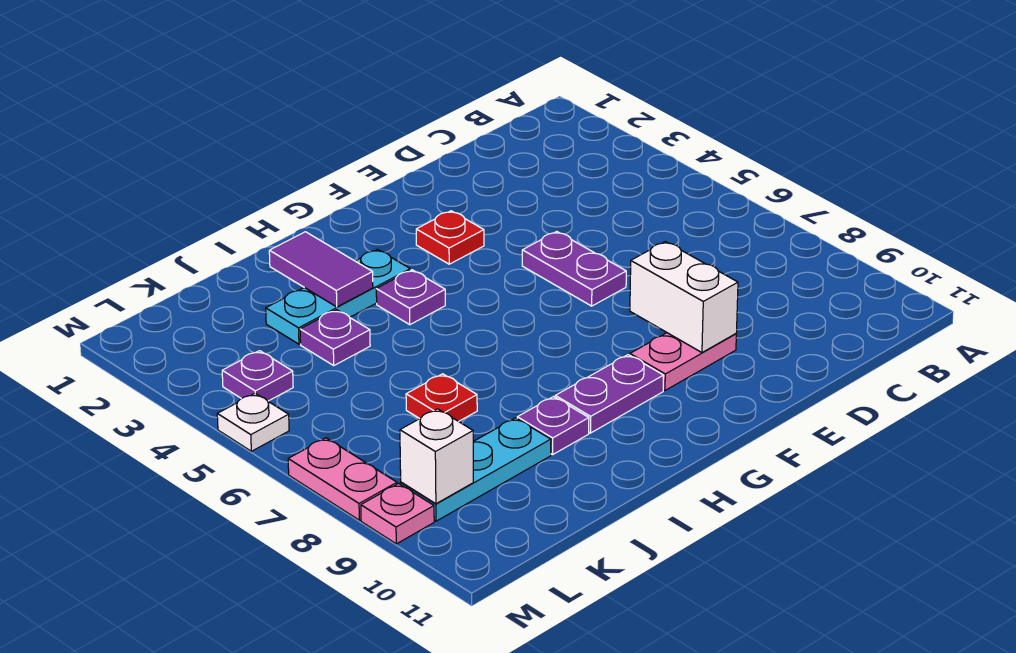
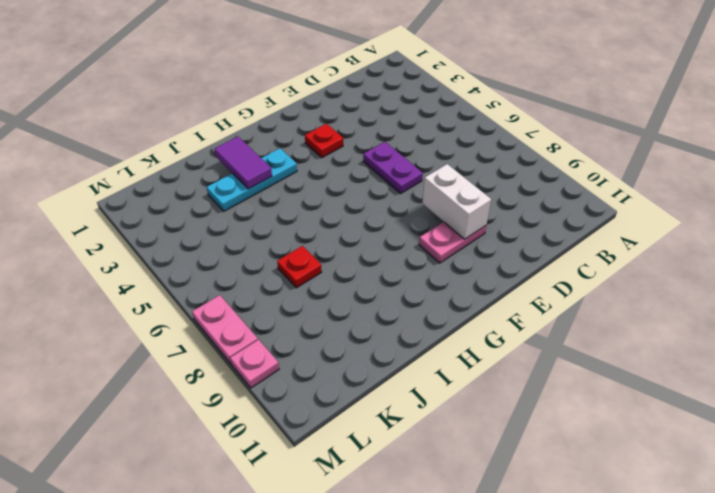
none -> purple plate G9:H9 level 1
none -> purple plate H4 level 1
none -> purple plate I9 level 1

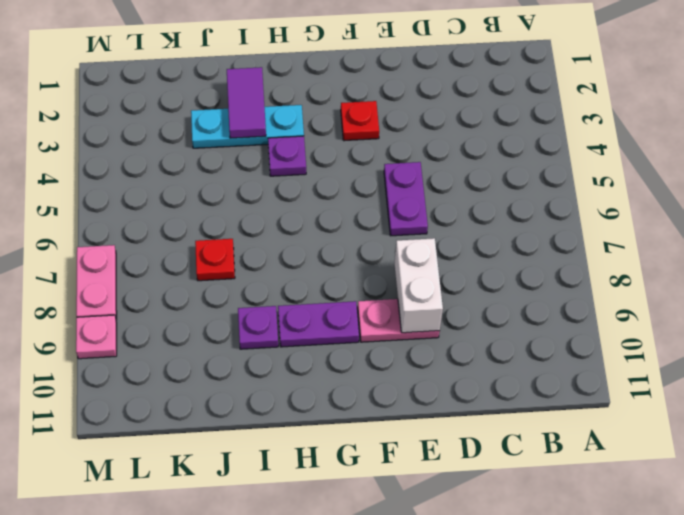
none -> purple plate J4 level 1
none -> cyan plate J9:L9 level 1
none -> purple plate L4 level 1

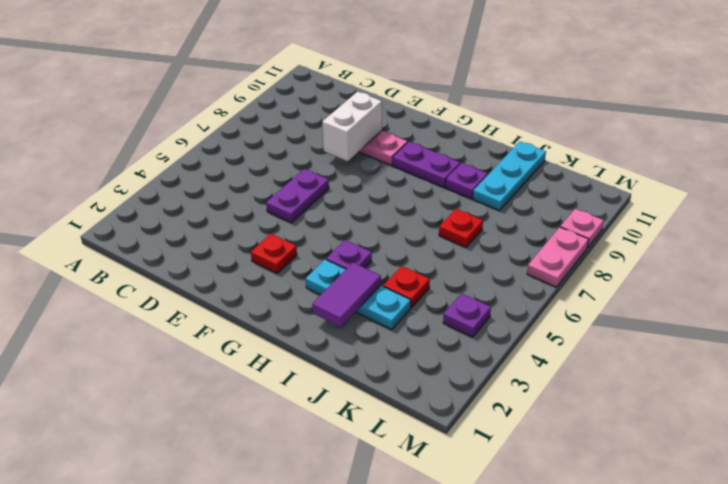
red plate J4 level 1 -> purple plate J4 level 1
cyan plate J9:J11 level 1 -> cyan plate J9:L9 level 1
none -> white plate M5 level 1
none -> white brick L9 level 2

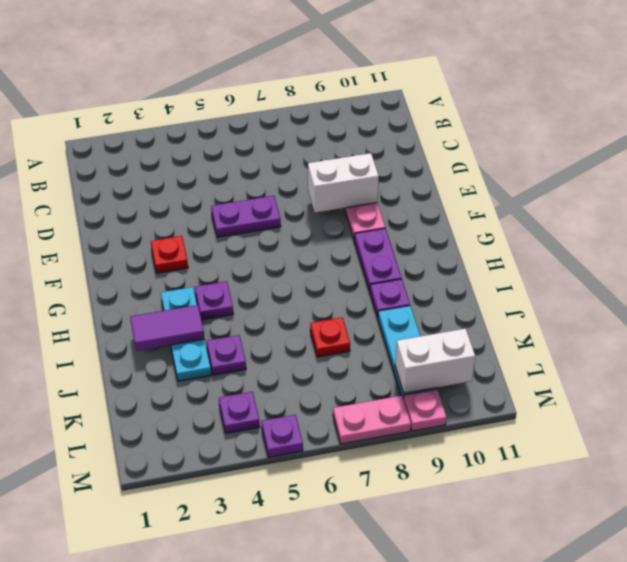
white brick L9:L10 level 2 -> white brick L9 level 2
purple plate M5 level 1 -> white plate M5 level 1

